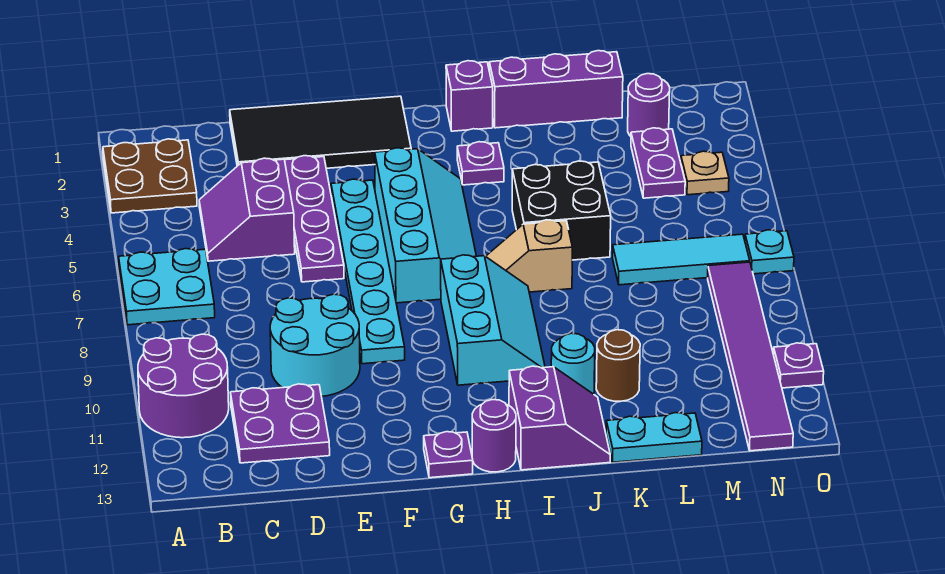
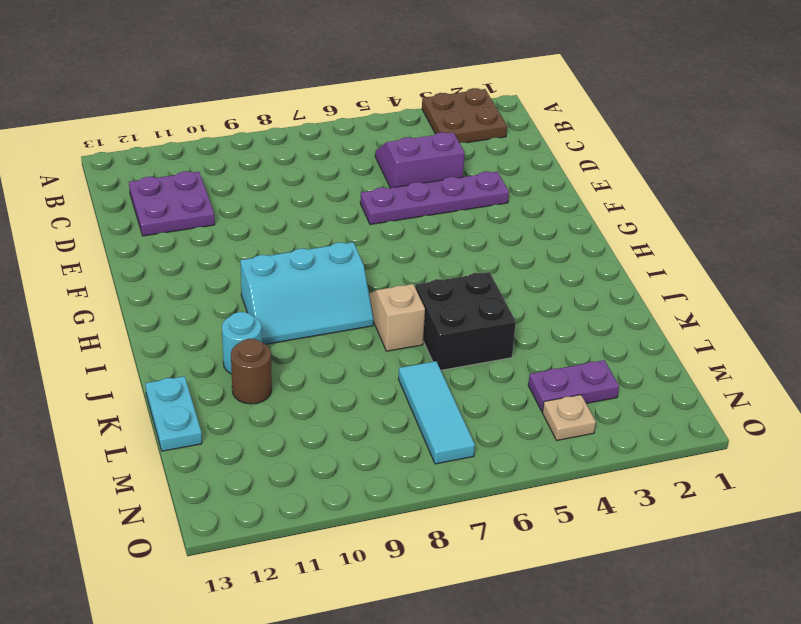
none -> cyan plate A6:B7 level 1
none -> purple round brick A10:B11 level 1
none -> black tile D1:G2 level 1

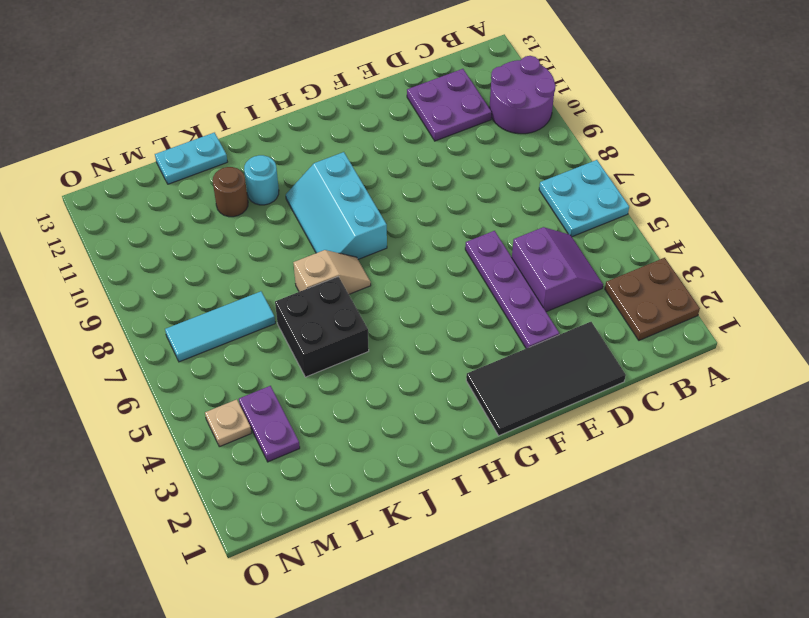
none -> cyan round brick D9:E10 level 1
none -> cyan plate F4:F9 level 1
none -> cyan slope G4:H7 level 1 top G

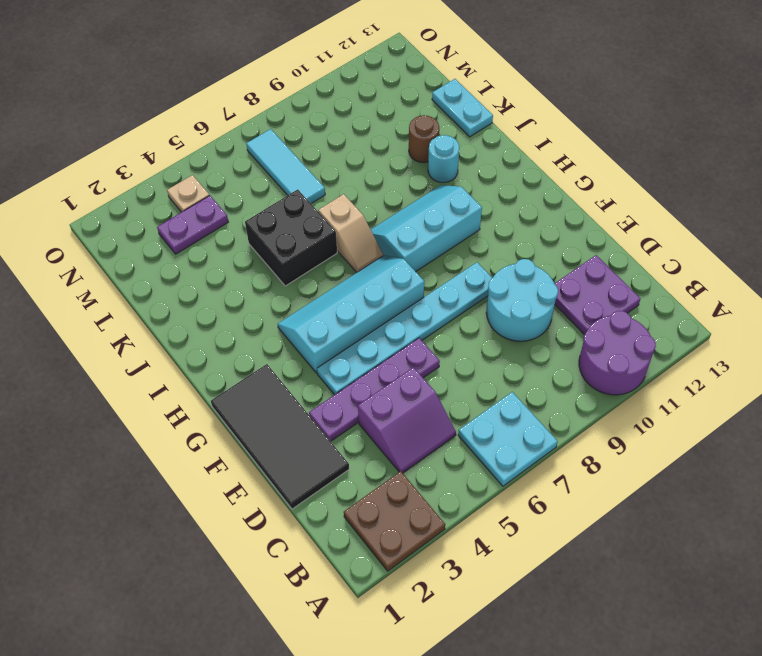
none -> purple plate G13 level 1
none -> purple round brick H13 level 1
none -> purple brick I1 level 1

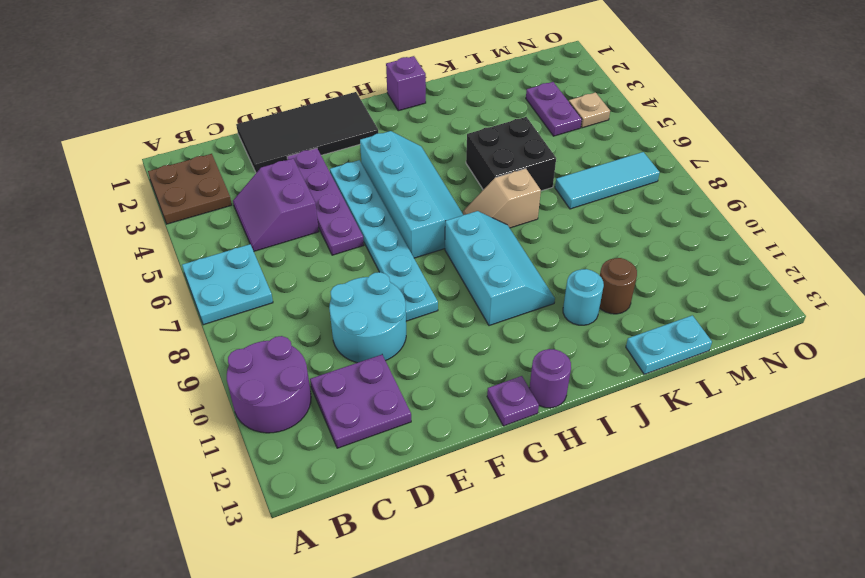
none -> purple plate I3 level 1
none -> purple slope I12:J13 level 1 top I
none -> purple brick J1:L1 level 1

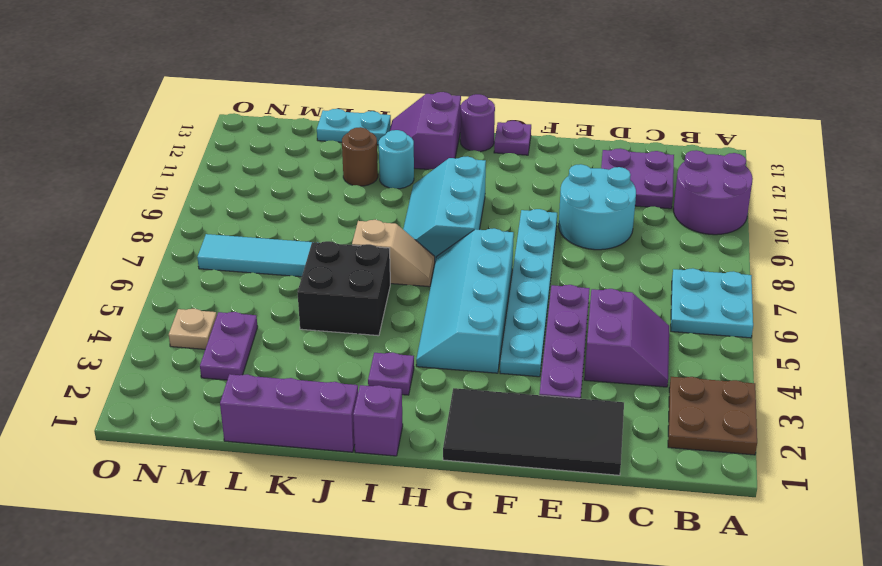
none -> purple round brick M2 level 1
none -> purple tile N8:N13 level 1
none -> cyan plate O7 level 1

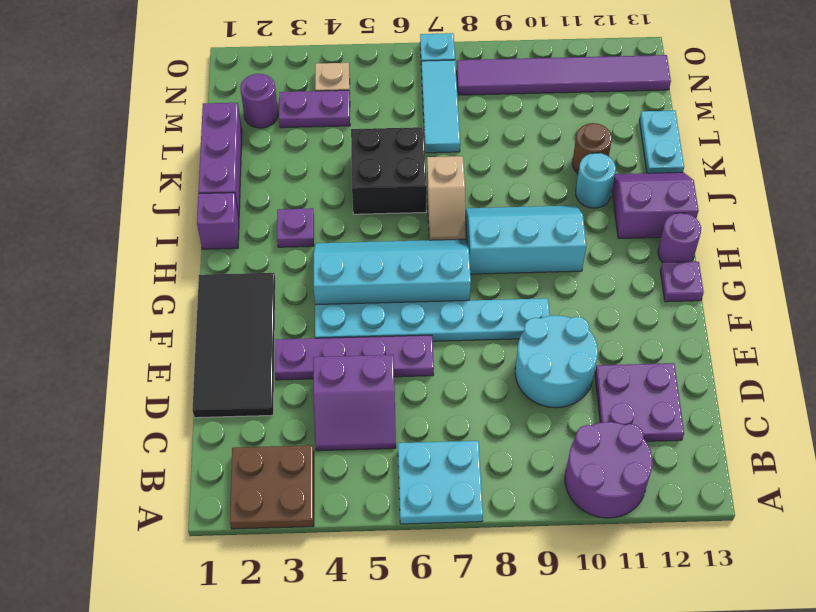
none -> purple plate O11 level 1

